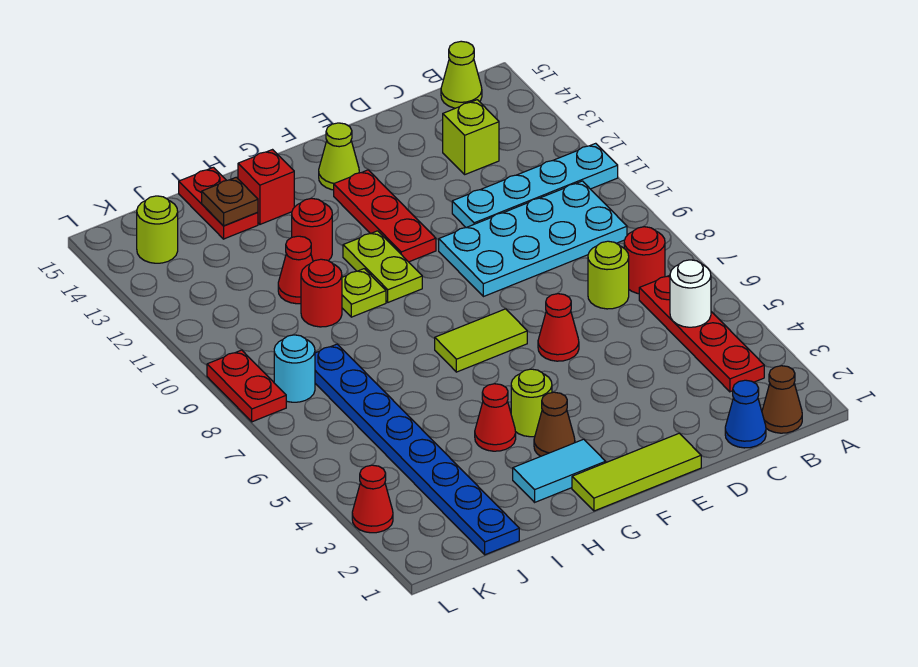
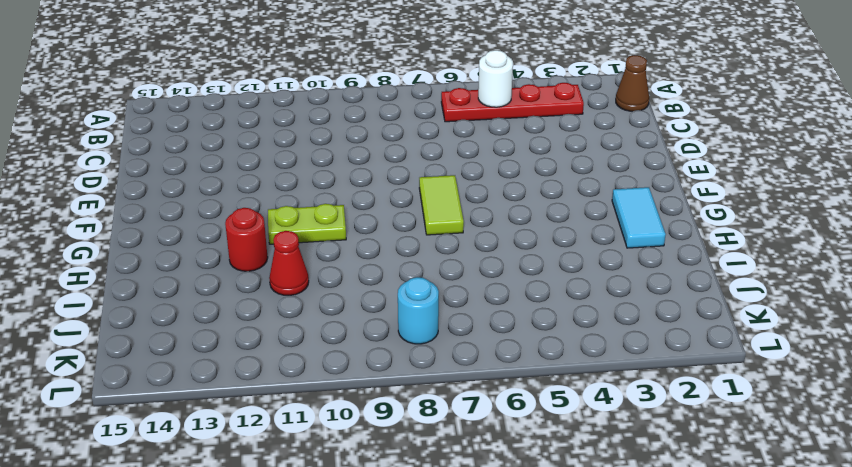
none -> cyan plate A11:D11 level 1
none -> red round brick B7 level 1
none -> cyan plate B9:E10 level 1
none -> lime cone B15 level 1

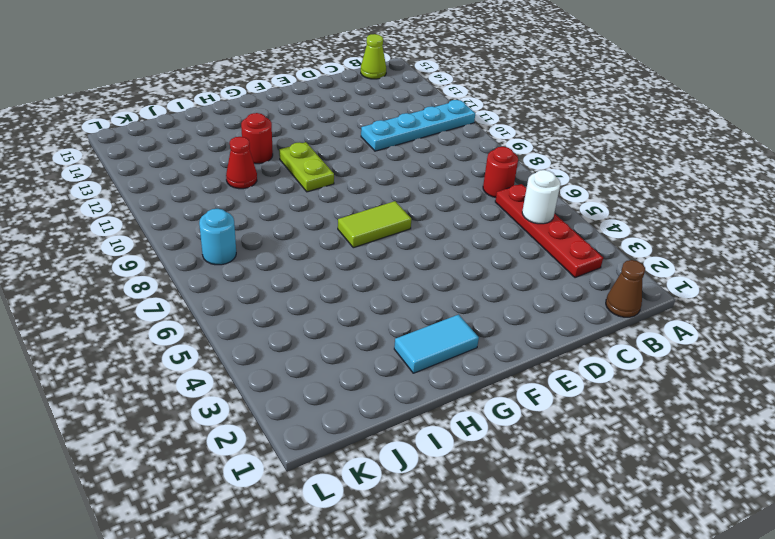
none -> cyan plate B9:E10 level 1
none -> blue cone C1 level 1
none -> lime round brick C7 level 1
none -> lime brick C13 level 1

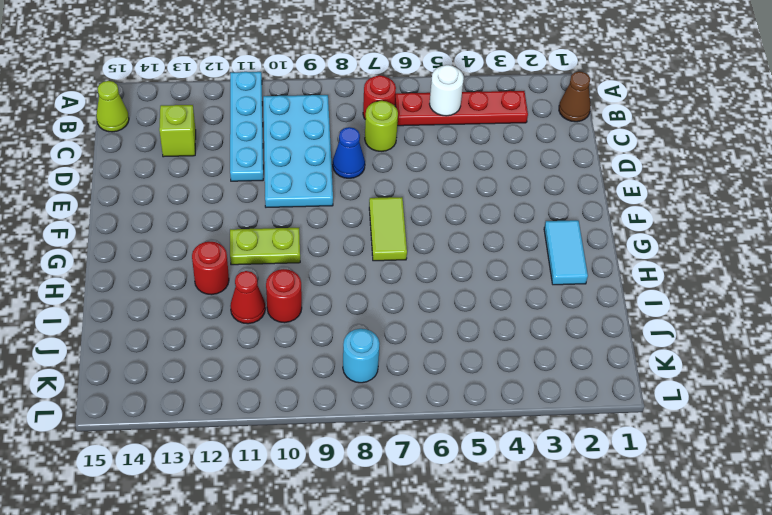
blue cone D8 level 1 -> blue cone C1 level 1
none -> lime tile E1:G1 level 1
none -> red cone E6 level 1
none -> red plate F11:F13 level 1
none -> lime cone F14 level 1

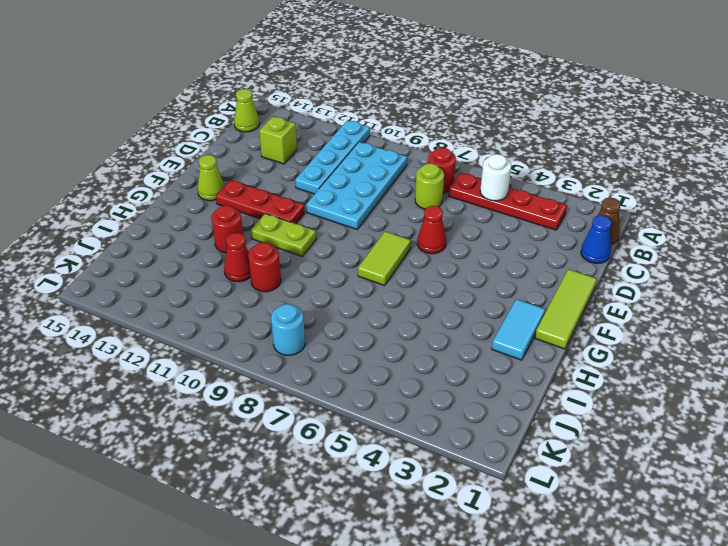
none -> brown cone G3 level 1
none -> lime round brick G4 level 1
none -> red cone H4 level 1
none -> lime plate H10 level 1

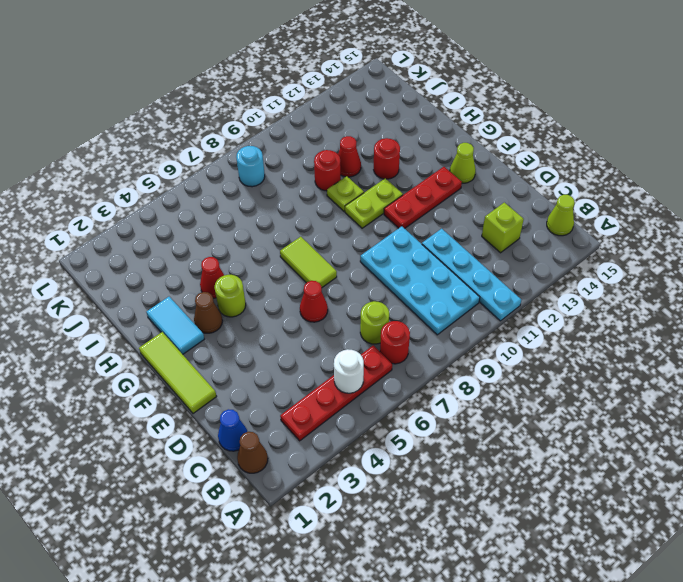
none -> red brick H14 level 1
none -> red plate I14:I15 level 1
none -> blue plate J1:J8 level 1
none -> lime round brick K14 level 1

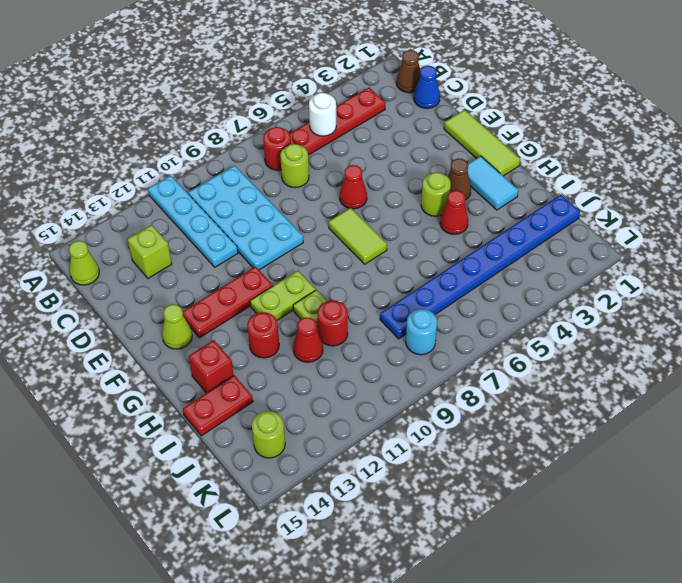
none -> red cone L3 level 1
none -> red plate L8:L9 level 1
none -> brown plate I14 level 2

